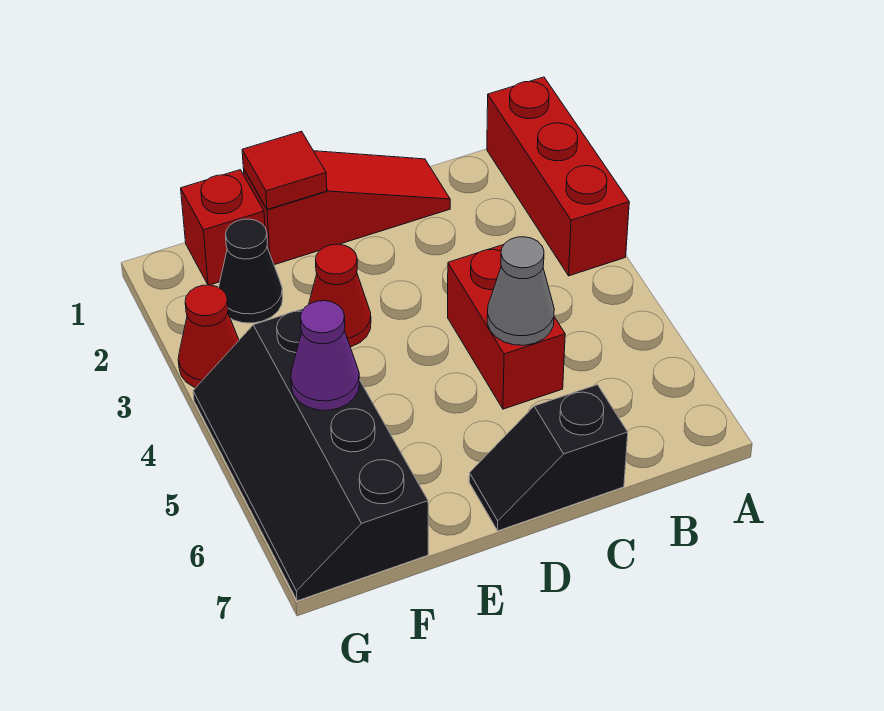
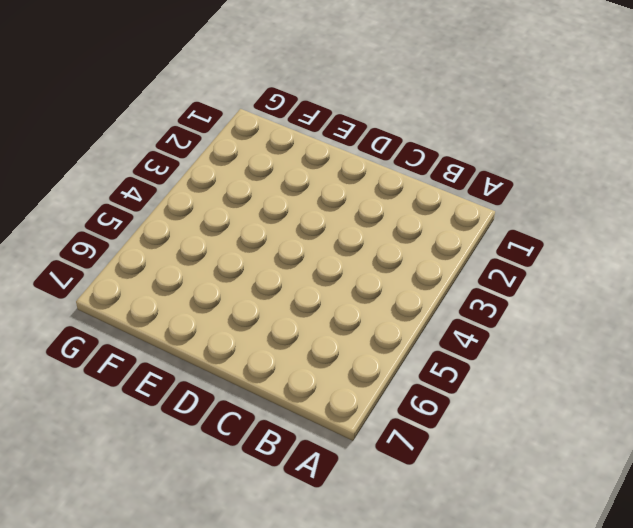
none -> red brick A1:A3 level 1
none -> red slope C1:E1 level 1 top E
none -> red brick C4:C5 level 1

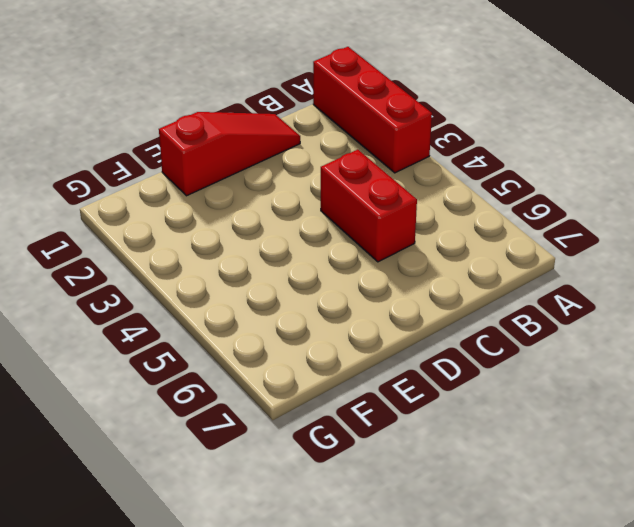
none -> black slope C7:D7 level 1 top C
none -> red cone E3 level 1
none -> red brick F1 level 1

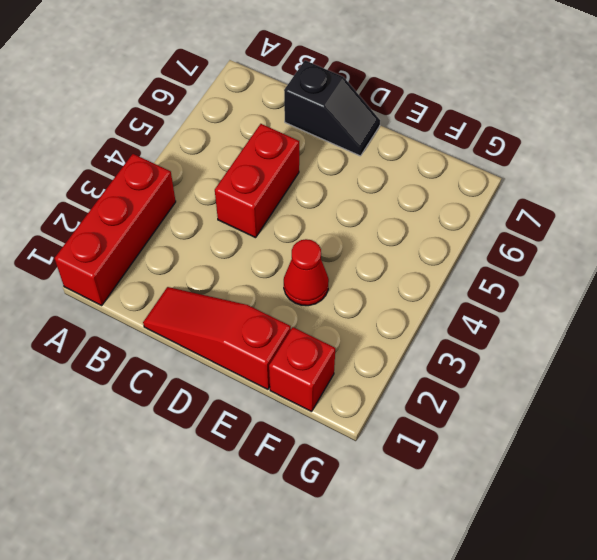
none -> black cone F2 level 1
none -> black slope F4:G7 level 1 top F
none -> red cone G3 level 1

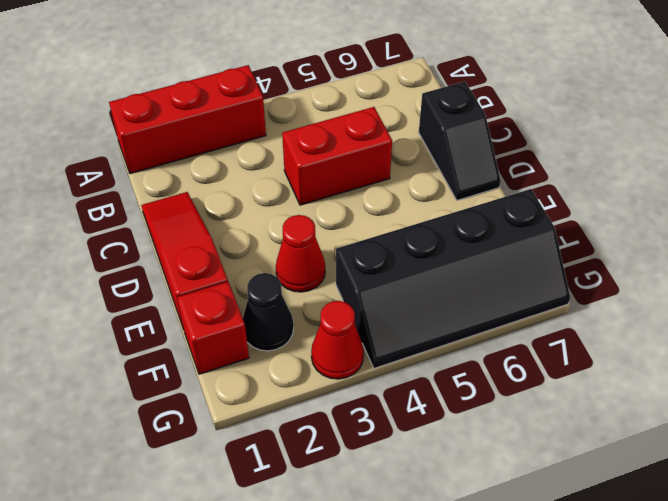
none -> grey cone C5 level 2
none -> red tile E1 level 2
none -> purple cone F5 level 2

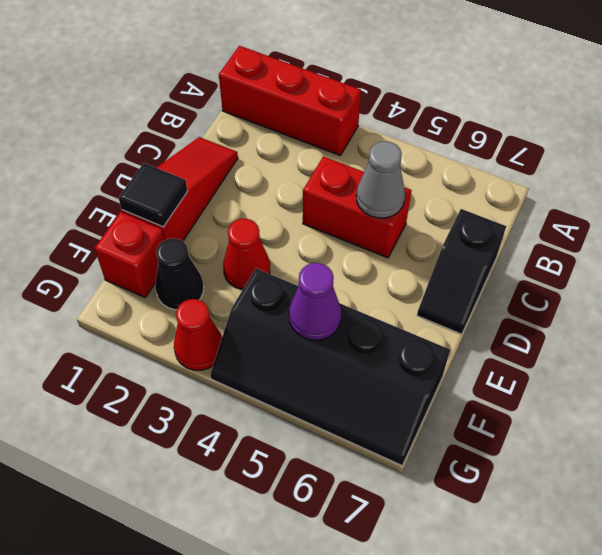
black tile E1 level 2 -> red tile E1 level 2

